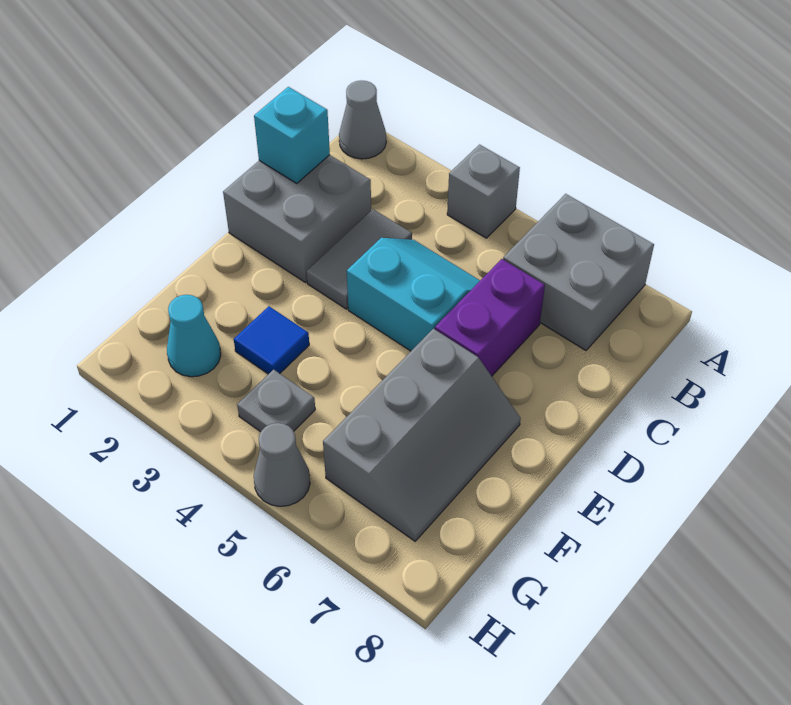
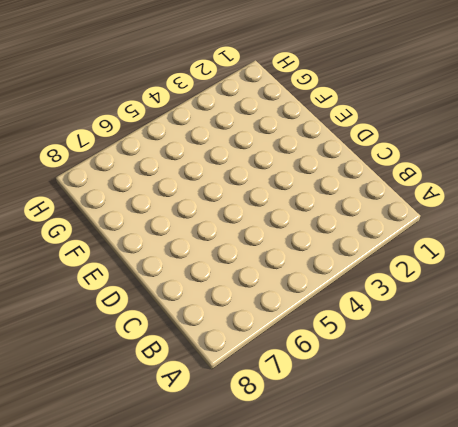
none -> grey cone A1 level 1
none -> grey brick A4 level 1
none -> grey brick A6:B7 level 1

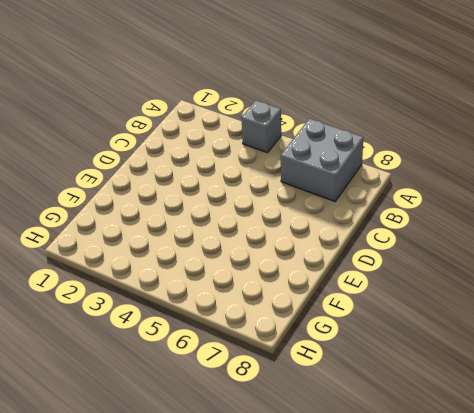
none -> grey cone A1 level 1
none -> grey brick C1:D2 level 1
none -> grey tile C3:D3 level 1

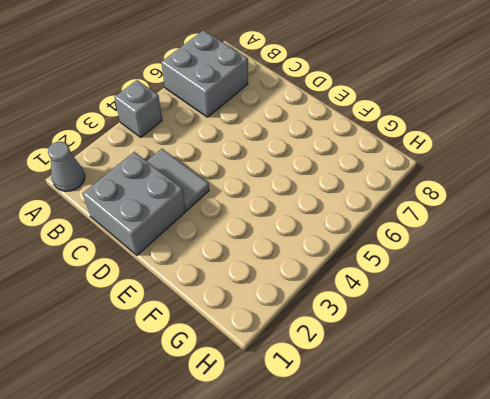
none -> cyan slope C4:D5 level 1 top D
none -> purple brick C6:D6 level 1
none -> grey slope E6:G7 level 1 top 6

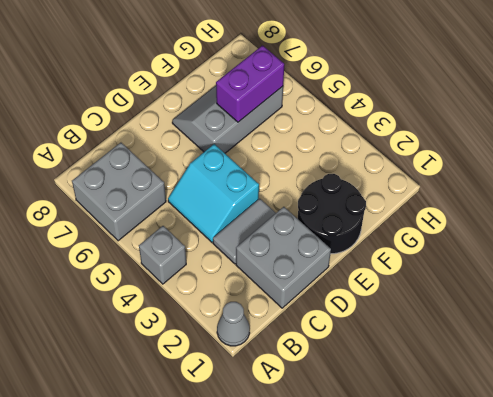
black round brick E1:F2 level 1 -> none
purple brick F6:G6 level 2 -> purple brick C6:D6 level 1
none -> blue tile F3 level 1
none -> cyan cone G2 level 1
none -> grey plate G4 level 1

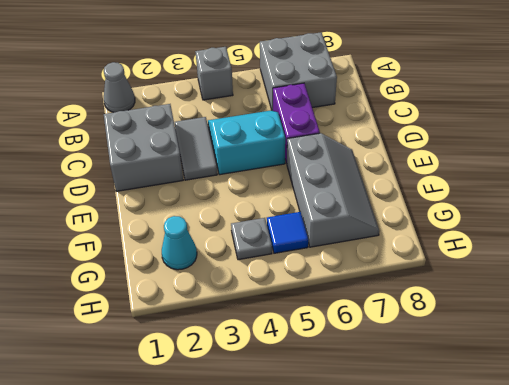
blue tile G5 level 1 -> blue tile F3 level 1
none -> grey cone H5 level 1
none -> cyan brick C1 level 2

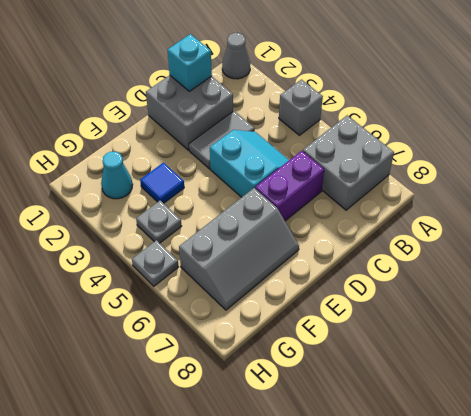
grey plate H5 level 1 -> grey cone H5 level 1

